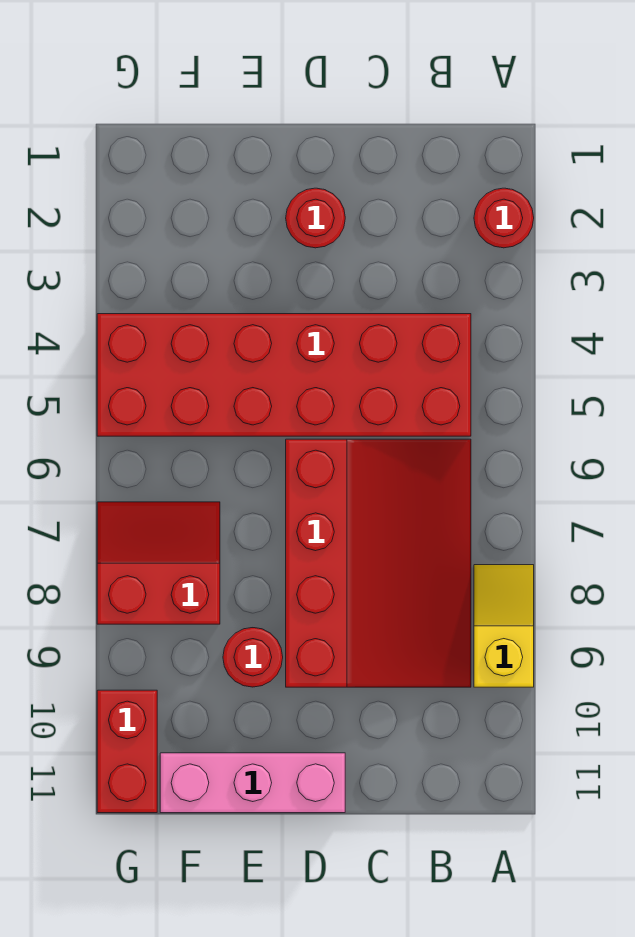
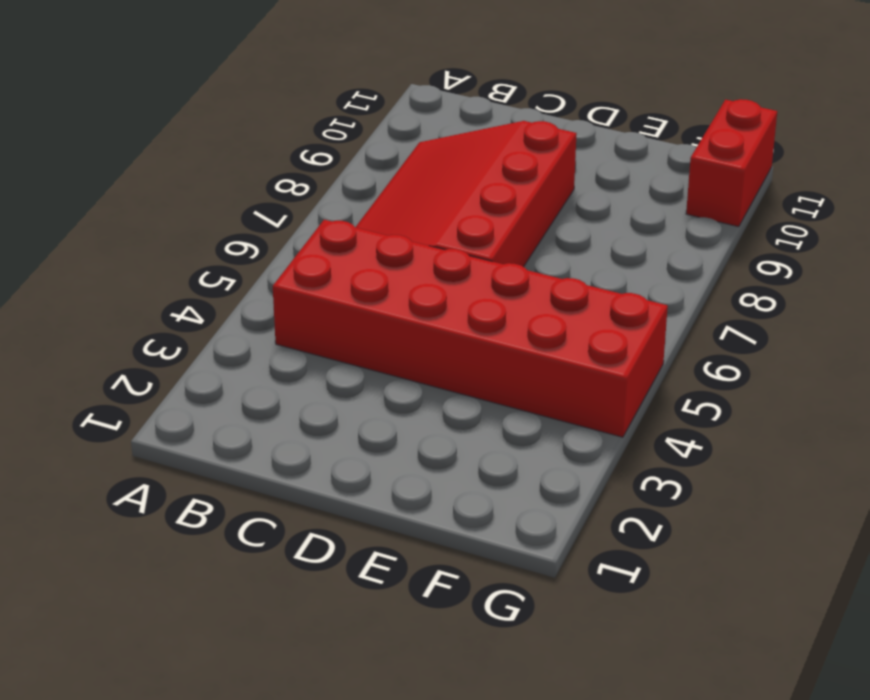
none -> red round brick A2 level 1
none -> yellow slope A8:A9 level 1 top 9

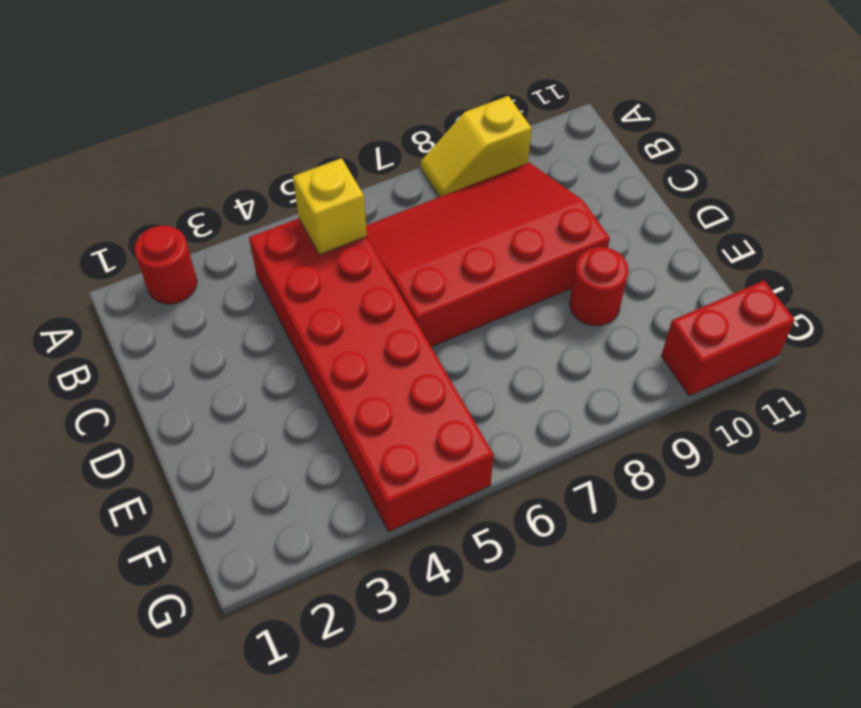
yellow brick B5 level 2 -> none
none -> red round brick D2 level 1
none -> pink brick D11:F11 level 1

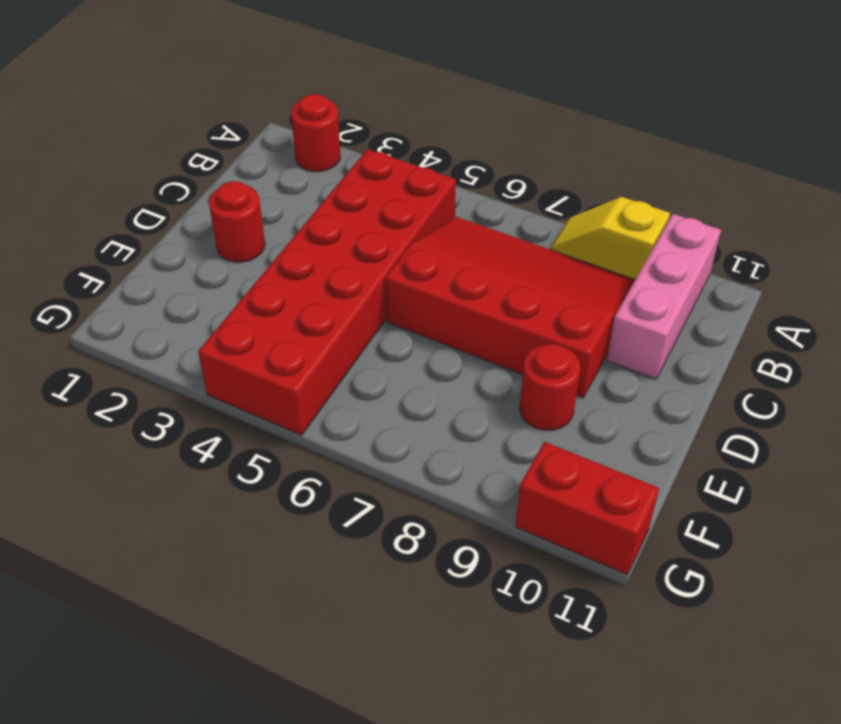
pink brick A10:C10 level 1 -> pink brick D11:F11 level 1
none -> red slope F7:G8 level 1 top 8

